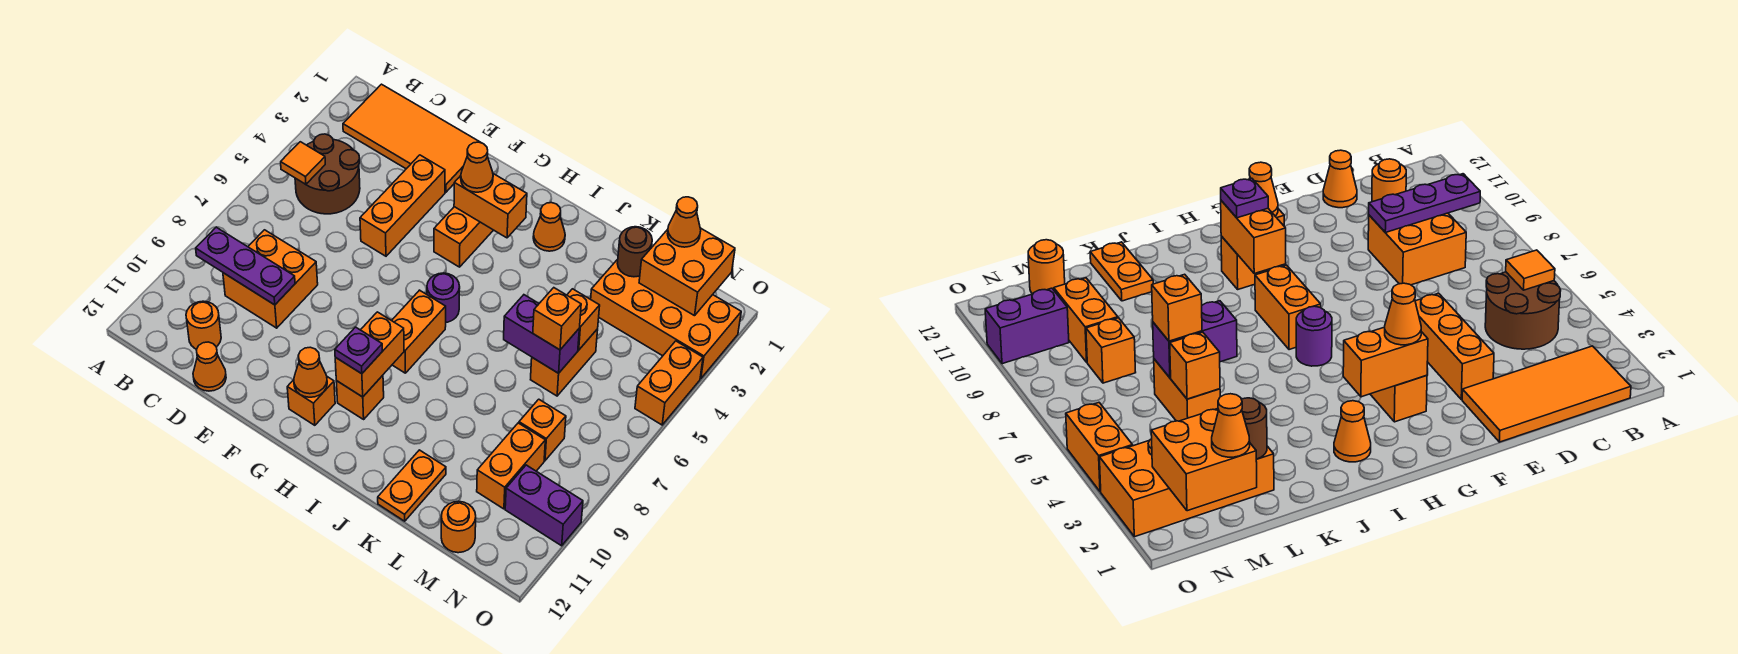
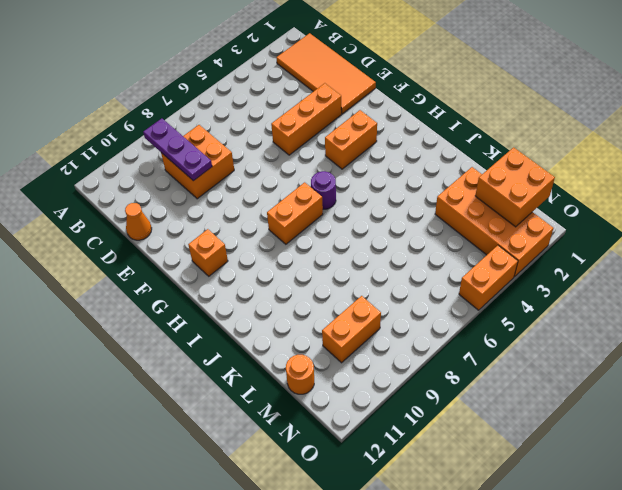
none -> brown round brick B4:C5 level 1
none -> orange round brick C11 level 1
none -> orange brick H10 level 1
none -> orange cone I2 level 1

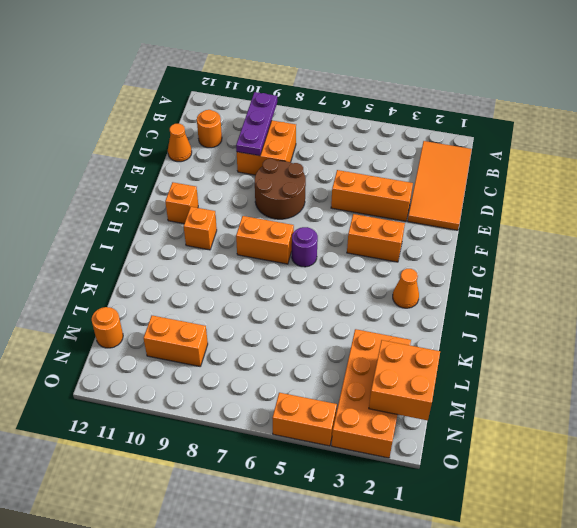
brown round brick E7:F8 level 1 -> brown round brick B4:C5 level 1
none -> orange plate K11:K12 level 1
none -> orange brick L5:L6 level 1
none -> orange brick M8 level 1
none -> purple brick N10:O10 level 1

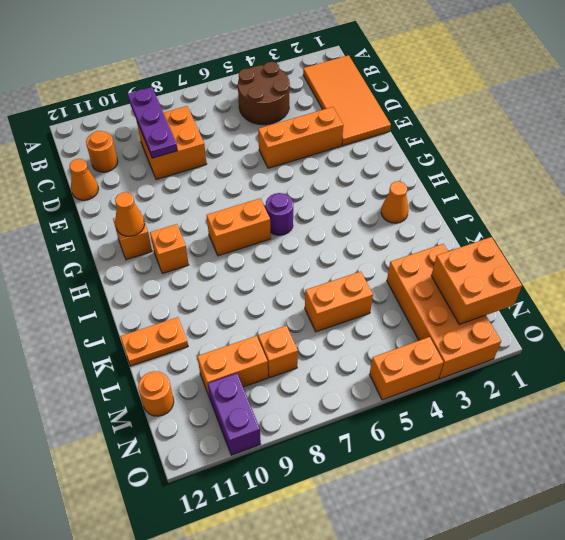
none -> orange brick G3:G4 level 1
none -> orange tile B5 level 2
none -> orange brick G3:H3 level 2
none -> orange brick H9:H10 level 2

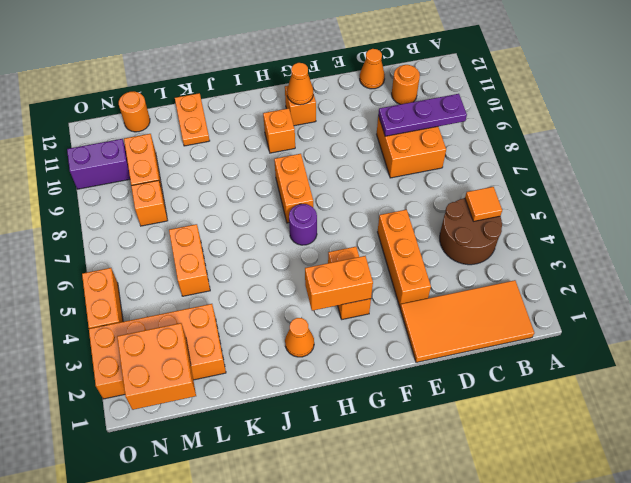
none -> orange brick H9:H10 level 2
none -> purple brick K6:L6 level 2
none -> brown round brick L2 level 2
none -> orange brick L5 level 2

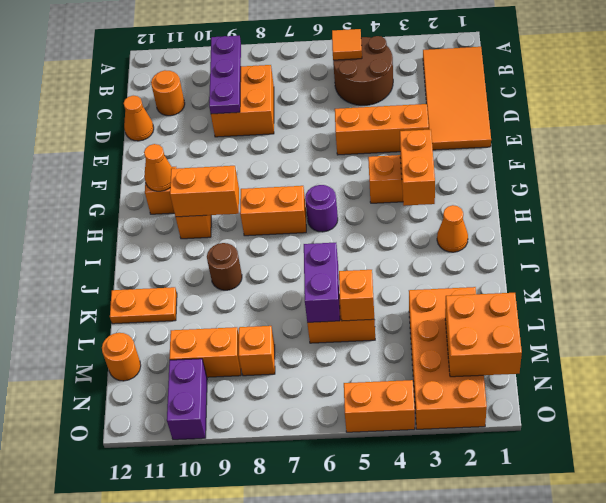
brown round brick J9 level 1 -> brown round brick L2 level 2
none -> orange cone G3 level 3
none -> purple plate H10 level 3
none -> orange brick L6 level 3
none -> orange cone M1 level 3

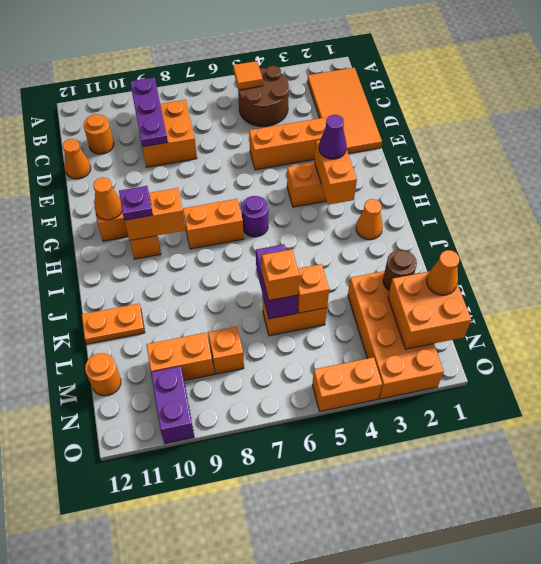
purple cone G3 level 3 -> orange cone G3 level 3

